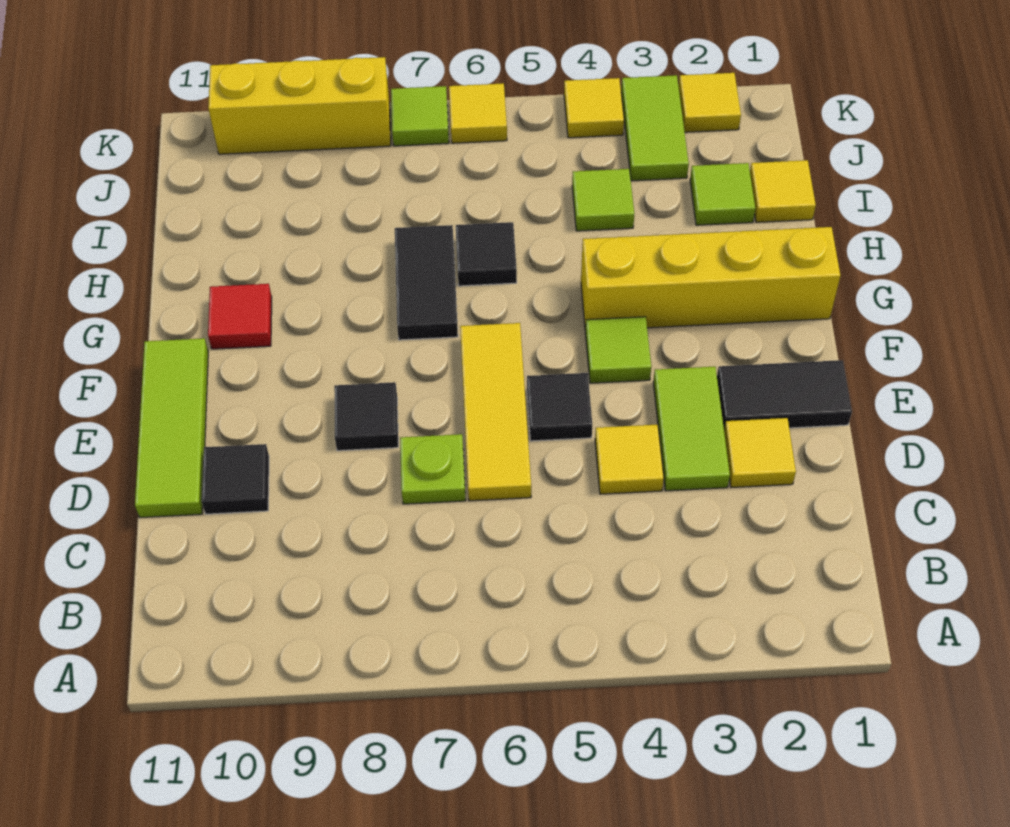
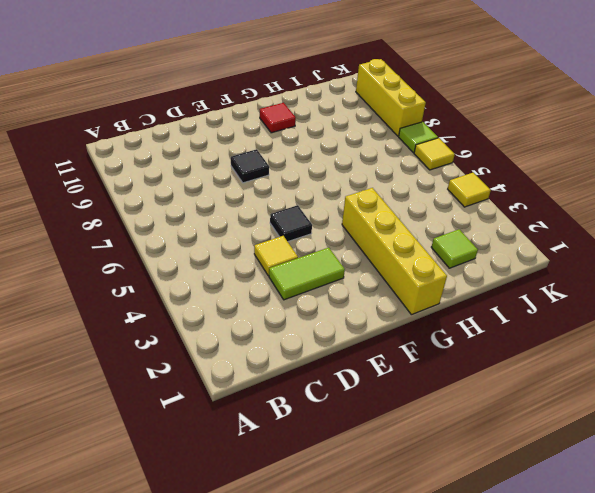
none -> yellow tile D2 level 1
none -> yellow tile D6:F6 level 1
none -> lime plate D7 level 1

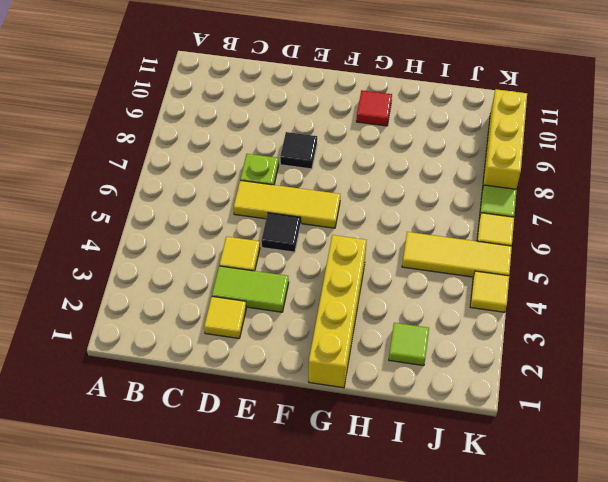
yellow tile I5:K5 level 1 -> none
none -> black tile D10 level 1
none -> lime tile D11:F11 level 1
none -> black tile E1:E2 level 1

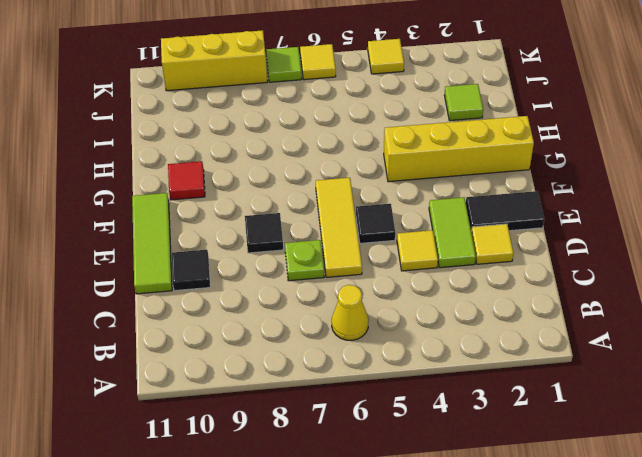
yellow cone B6 level 1 -> none
none -> lime tile F4 level 1
none -> black tile G7:H7 level 1
none -> black tile H6 level 1

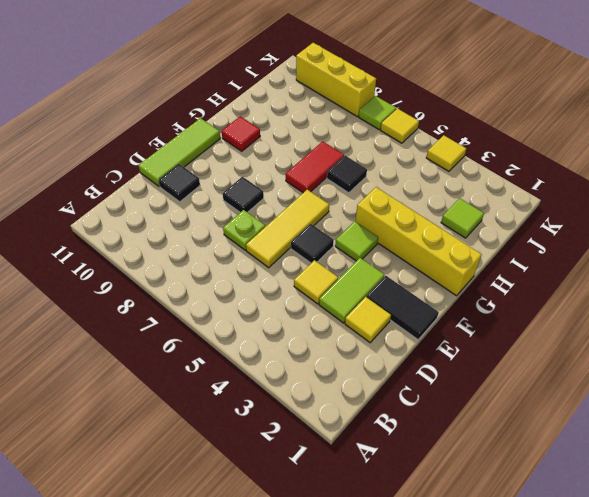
red tile G7:H7 level 1 -> black tile G7:H7 level 1
none -> yellow tile I1 level 1
none -> lime tile I4 level 1
none -> lime tile J3:K3 level 1

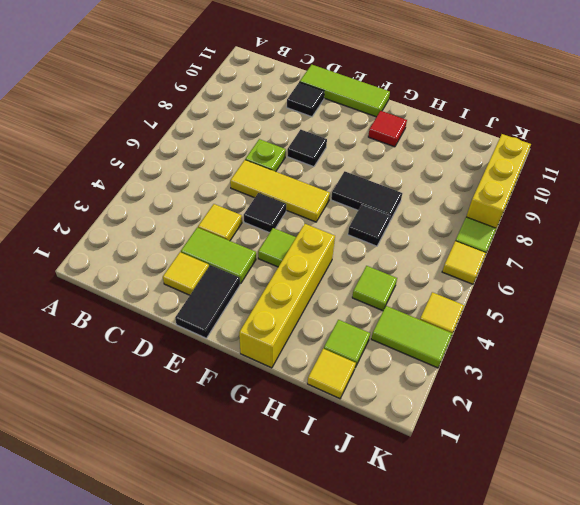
none -> yellow tile K2 level 1

